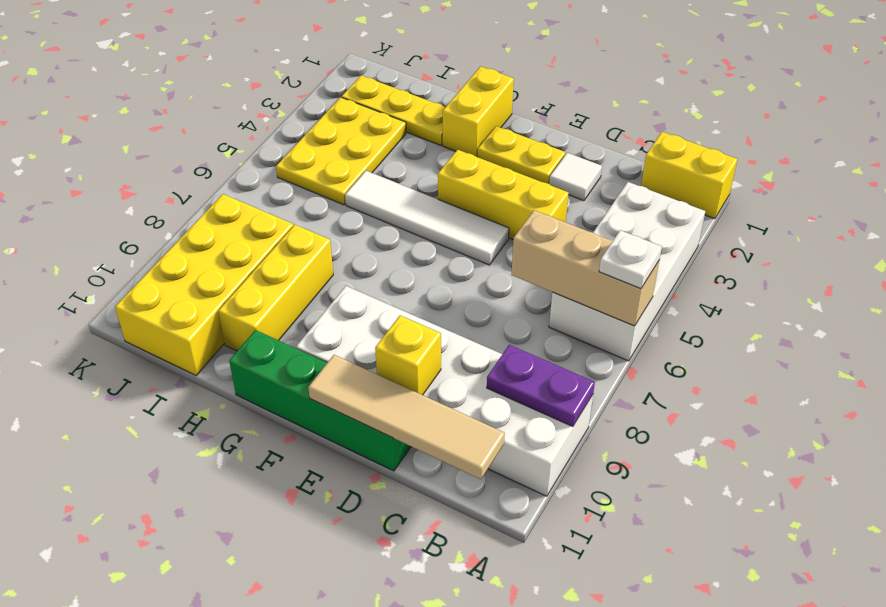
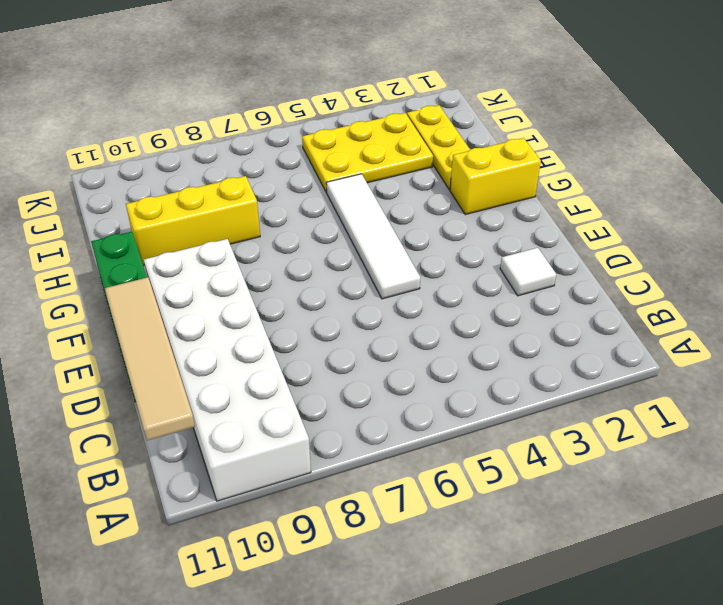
none -> yellow brick A1:B1 level 1
none -> white brick A3:B6 level 1
none -> yellow brick D4:F4 level 1

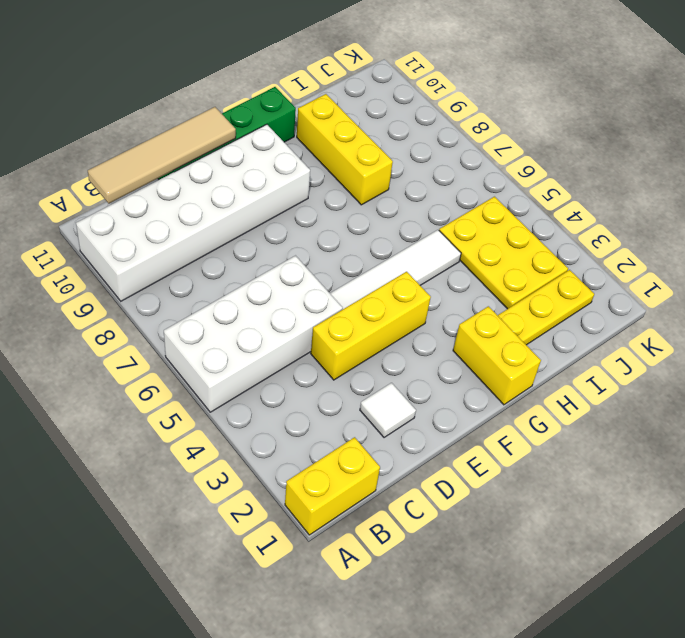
white brick A5:D6 level 1 -> white brick A3:B6 level 1
none -> yellow plate E2:F2 level 1
none -> yellow brick I8:J11 level 1
none -> tan brick A6:C6 level 2

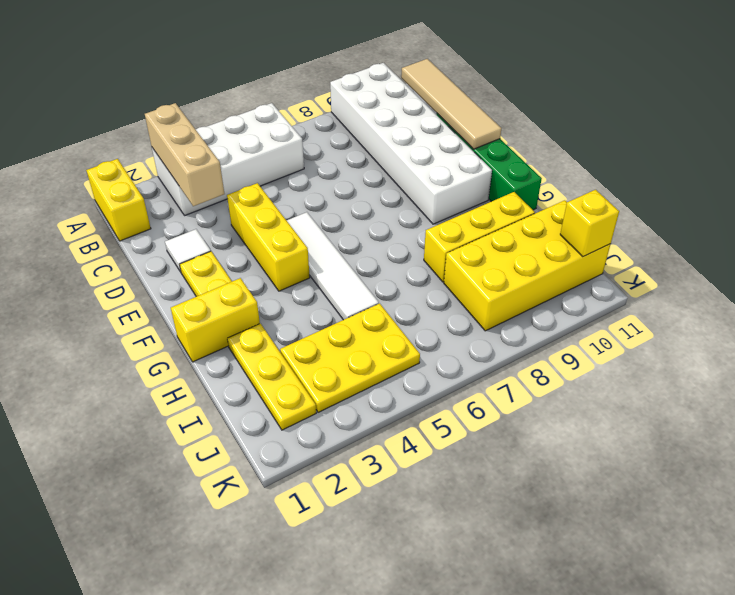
tan brick A3:C3 level 2 -> tan brick A6:C6 level 2
yellow brick J11 level 2 -> yellow brick D10 level 2
none -> purple plate A9:B9 level 2
none -> white plate A6 level 3

